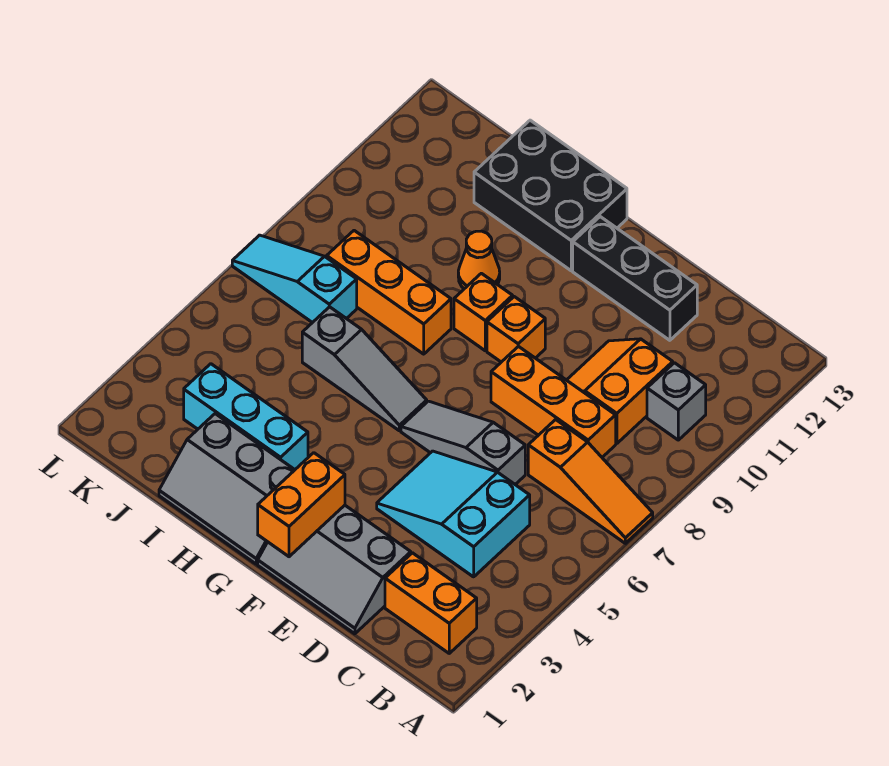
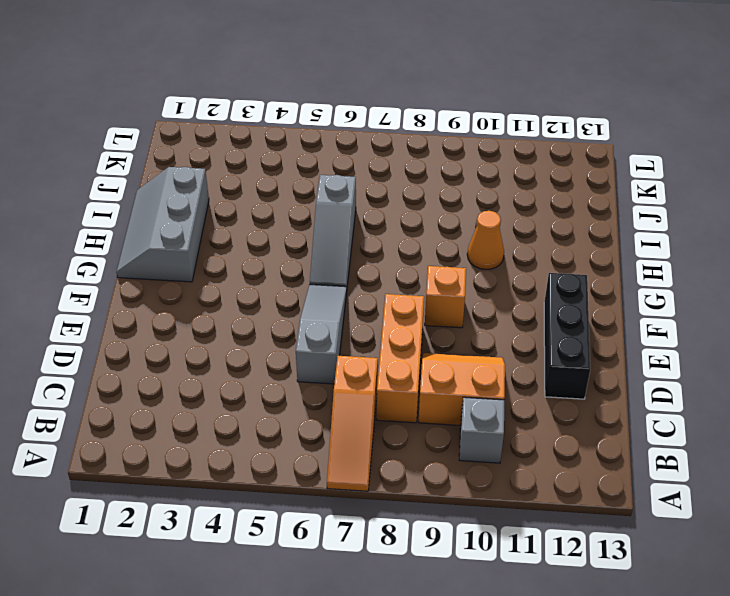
none -> orange brick B2:C2 level 1
none -> cyan slope C4:E5 level 1 top C
none -> grey slope D1:F2 level 1 top 2

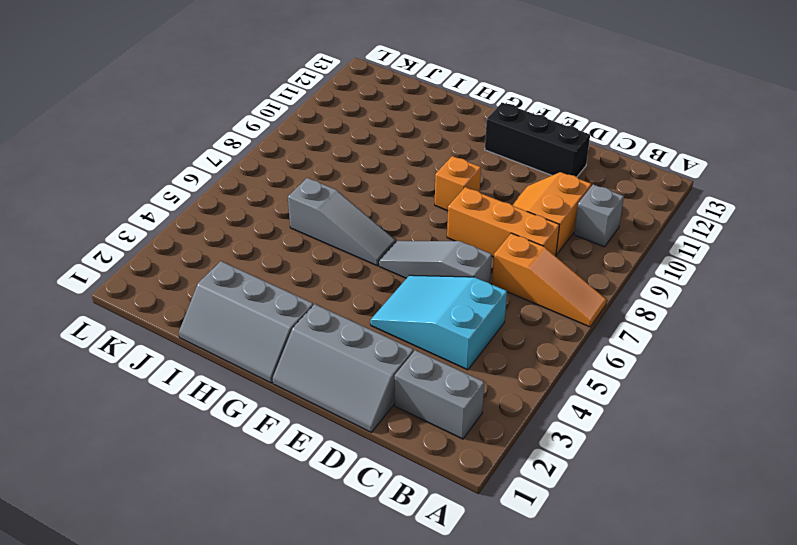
grey brick B2:C2 level 1 -> orange brick B2:C2 level 1
none -> orange brick G9 level 1
none -> black brick G12:I13 level 1
none -> cyan brick H3:J3 level 1

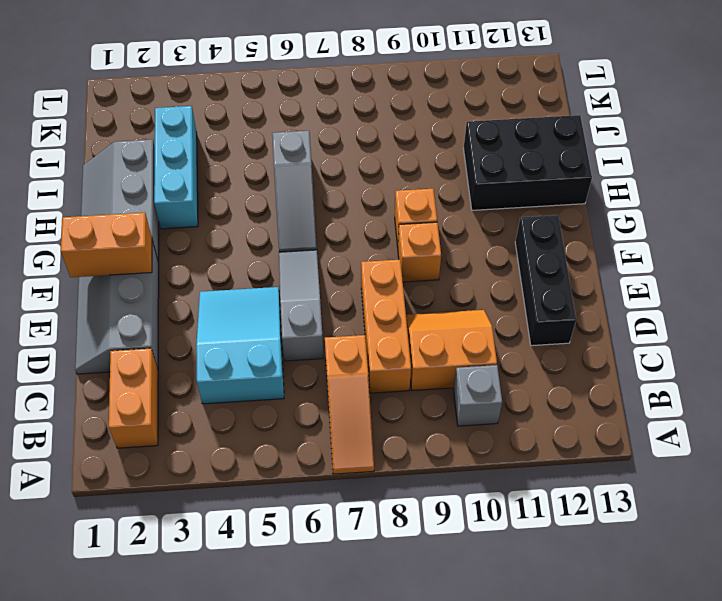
black brick H11:I13 level 1 -> black brick G12:I13 level 1
none -> orange brick H8:J8 level 1
none -> orange cone H10 level 1
none -> cyan slope J7:L7 level 1 top J

